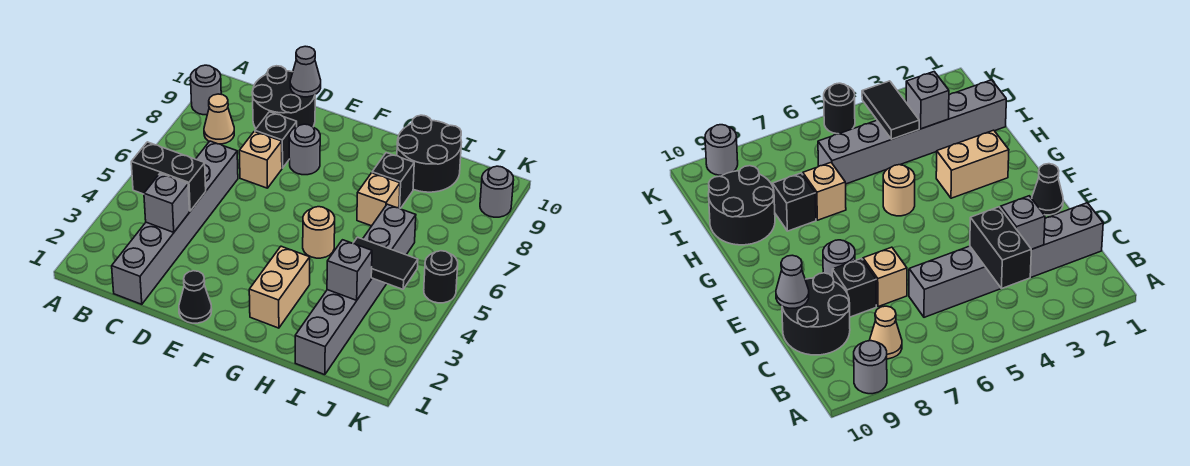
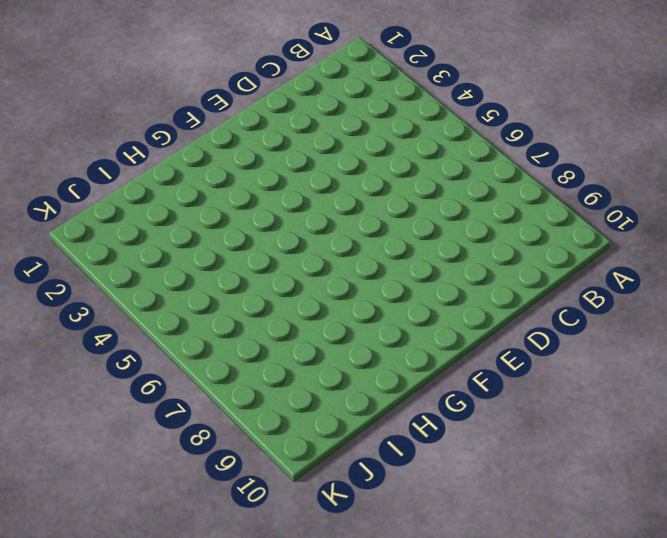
none -> grey round brick A9 level 1
none -> tan cone B8 level 1
none -> grey brick C1:C6 level 1

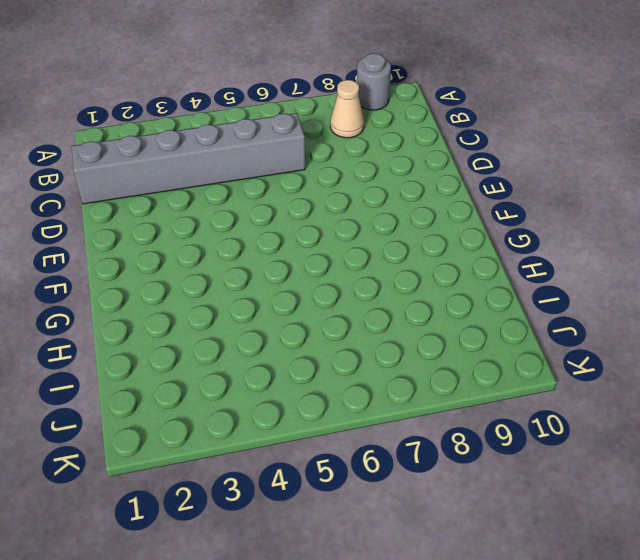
none -> black round brick C9:D10 level 1
none -> tan brick D7 level 1
none -> black brick D8 level 1

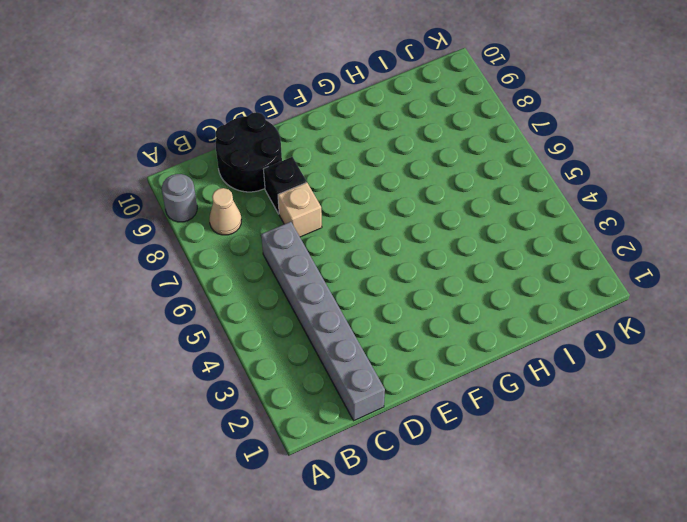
none -> black cone E1 level 1
none -> grey round brick E8 level 1
none -> tan brick G2:G3 level 1

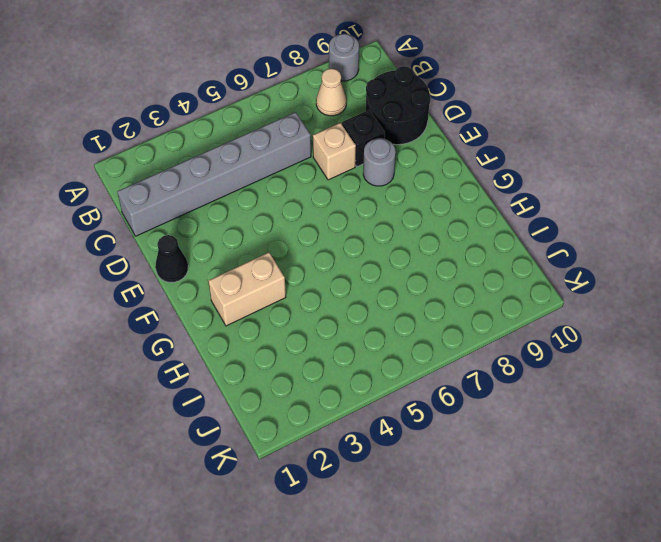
none -> tan round brick G5 level 1
none -> tan brick H7 level 1
none -> black brick H8 level 1

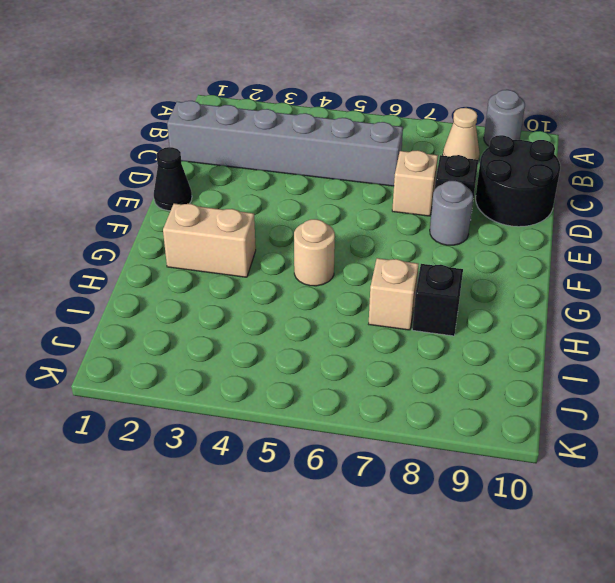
none -> black round brick H9:I10 level 1
none -> grey brick I1:I6 level 1
none -> black round brick K5 level 1

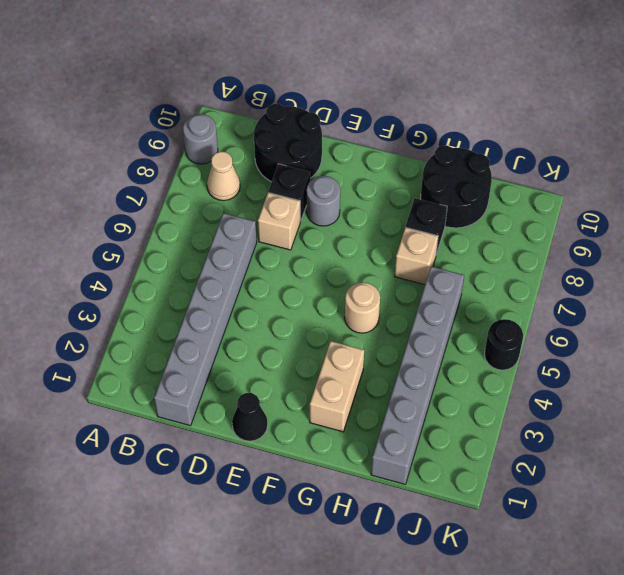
none -> grey round brick K9 level 1
none -> black brick B4:C4 level 2
none -> grey brick C3 level 2

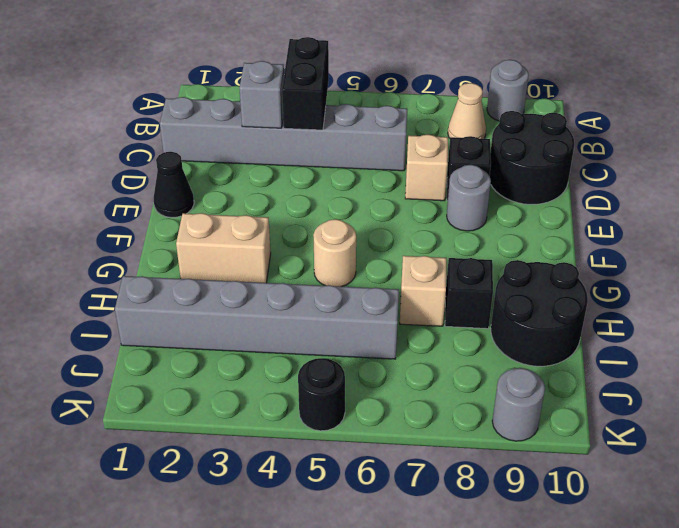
none -> grey cone D10 level 2
none -> grey brick I3 level 2
none -> black tile I4:J4 level 2

